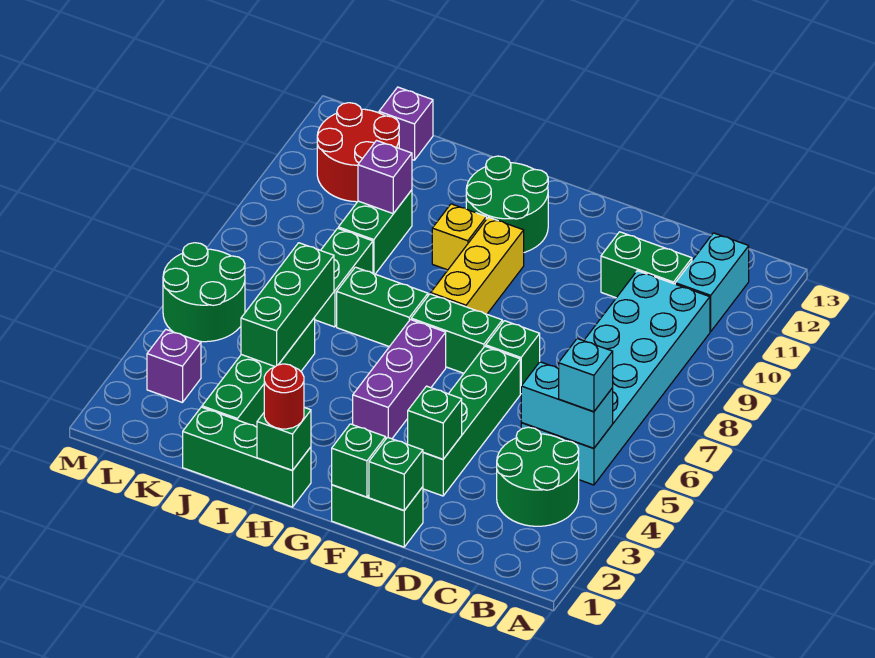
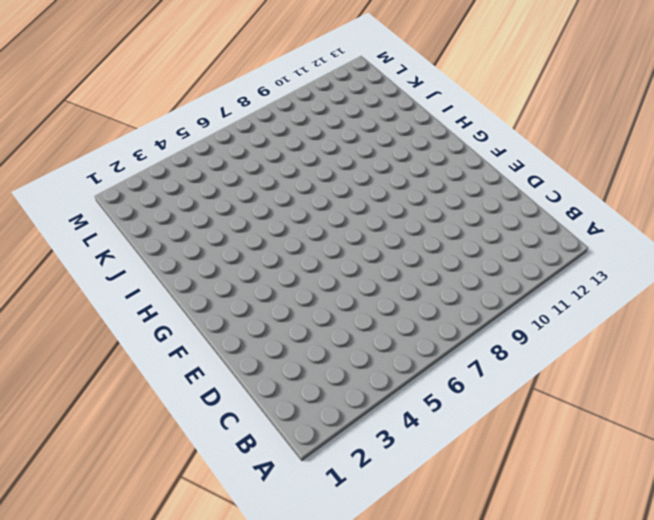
none -> green round brick B3:C4 level 1
none -> cyan brick B5:C10 level 1
none -> cyan brick B11:B12 level 1
none -> green brick C11:D11 level 1

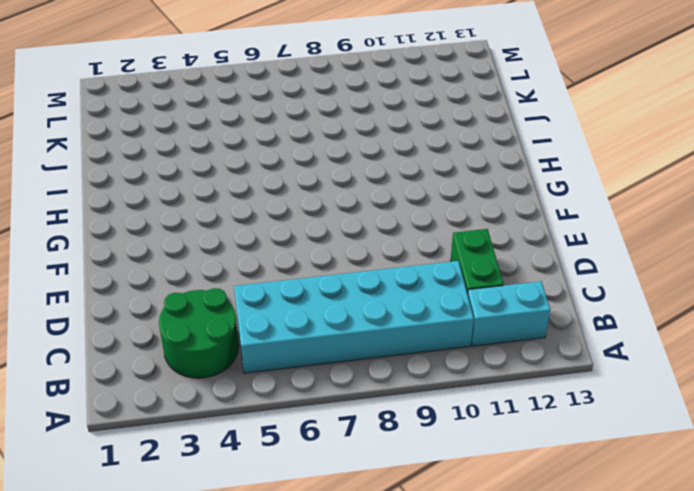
none -> green brick E1:F1 level 1
none -> green brick E3:E6 level 1
none -> green brick E7 level 1
none -> green brick F7:G7 level 1

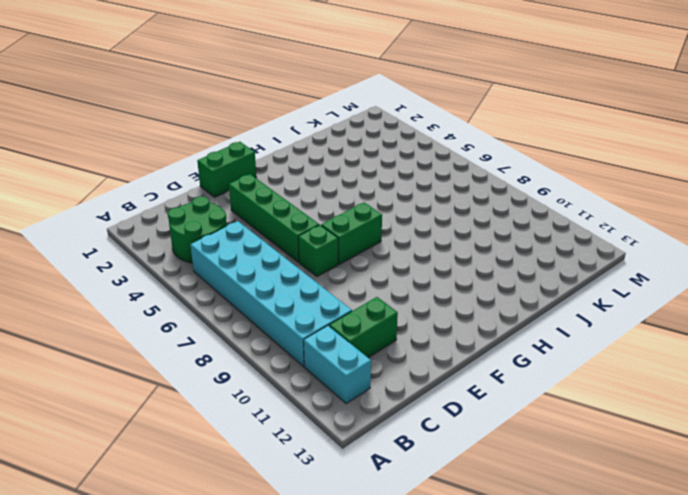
none -> purple brick G4:G6 level 1
none -> yellow brick G8:G10 level 1
none -> green round brick G11:H12 level 1
none -> green brick H1:J1 level 1

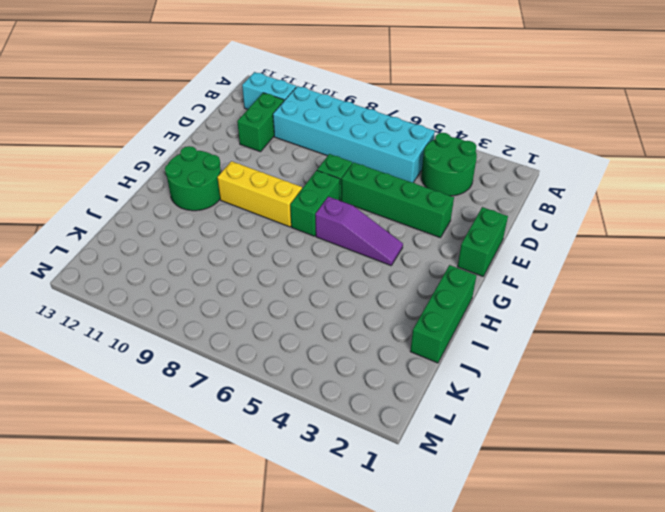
purple slope G4:G6 level 1 top 6 -> purple brick G4:G6 level 1
none -> green brick H7:I7 level 1
none -> yellow brick H10 level 1
none -> green brick J2:J5 level 1
none -> green brick J7:J8 level 1

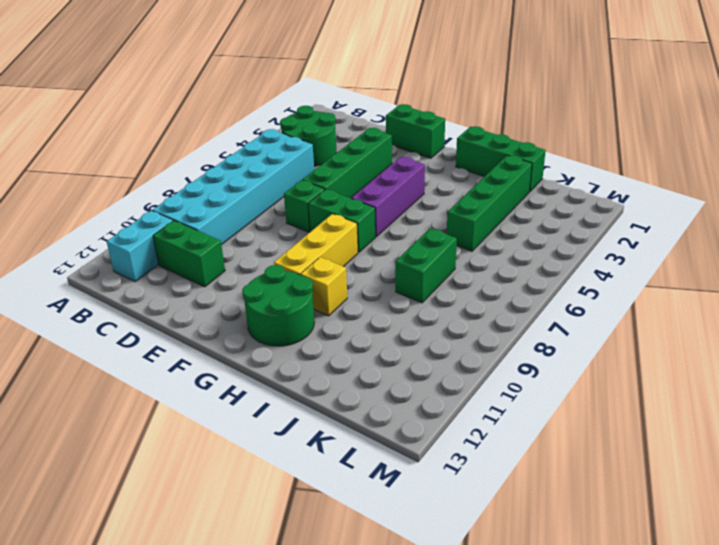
none -> green brick H7:I7 level 1
none -> green brick J9:J10 level 1
none -> red round brick K11:L12 level 1
none -> purple brick K13 level 1

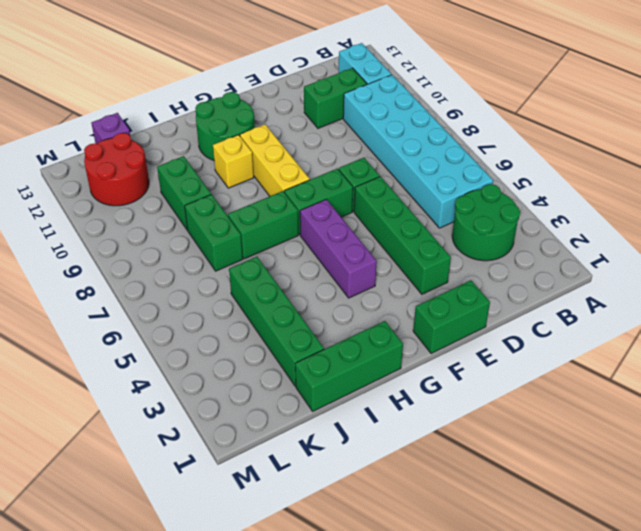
none -> purple brick L3 level 1
none -> green round brick L5:M6 level 1
none -> cyan brick B5:C5 level 2
none -> green brick E1 level 2

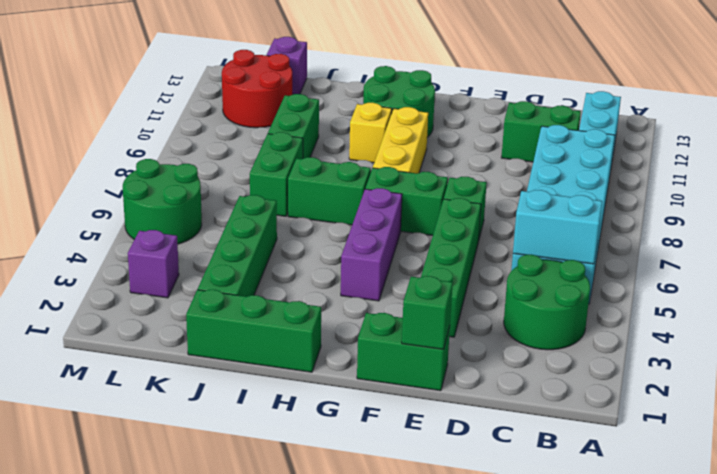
none -> green brick E3 level 2
none -> green brick F1 level 2
none -> green brick H1 level 2
none -> green brick J4:J6 level 2

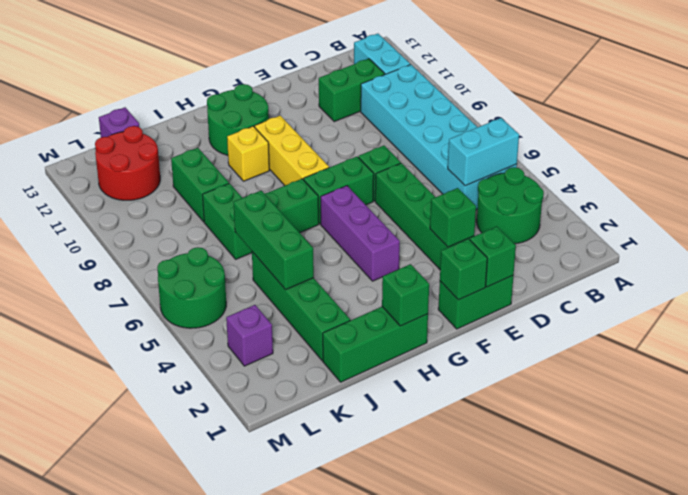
none -> purple brick J10 level 2
none -> cyan brick B5 level 3
none -> red round brick H1 level 3

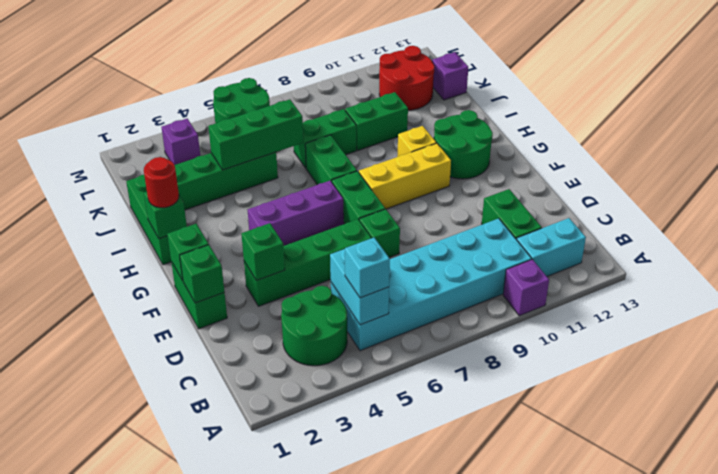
purple brick A10 level 1 -> purple brick J10 level 2

